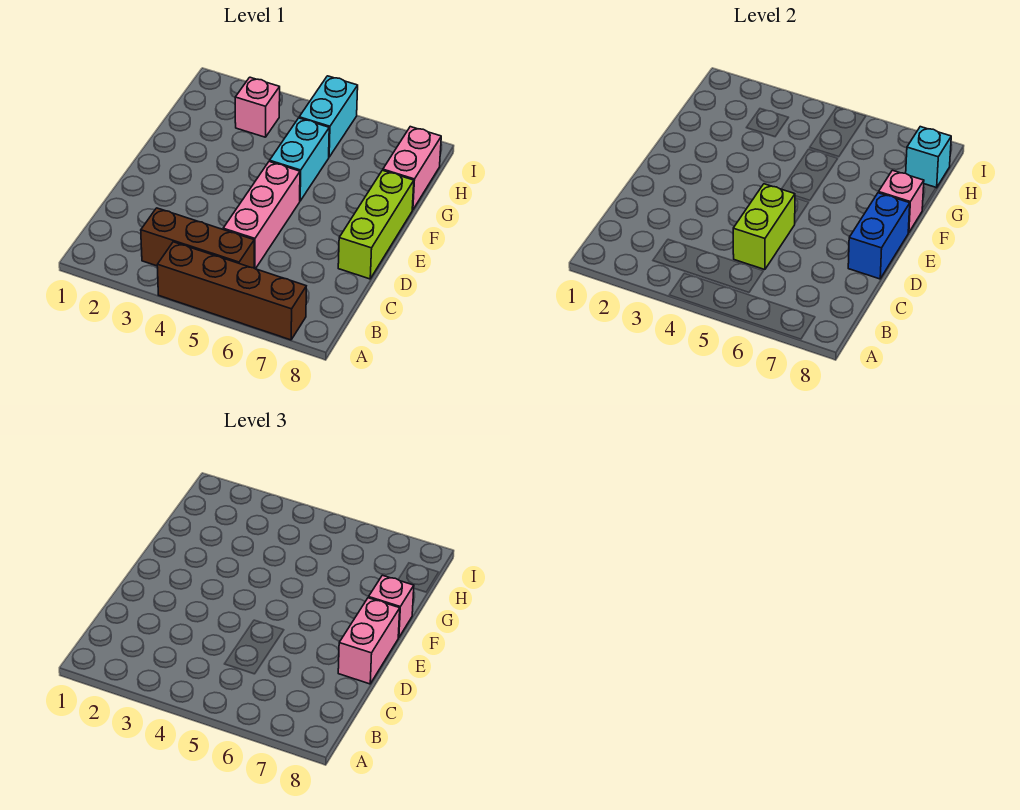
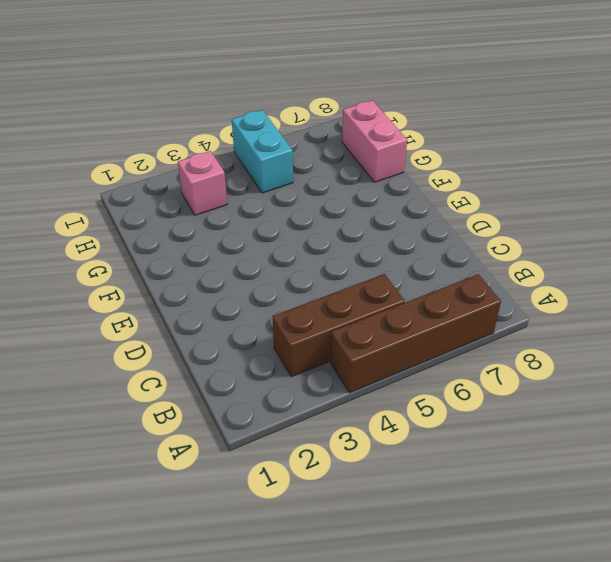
none -> pink brick C5:E5 level 1
none -> lime brick D8:F8 level 1
none -> cyan brick F5:G5 level 1

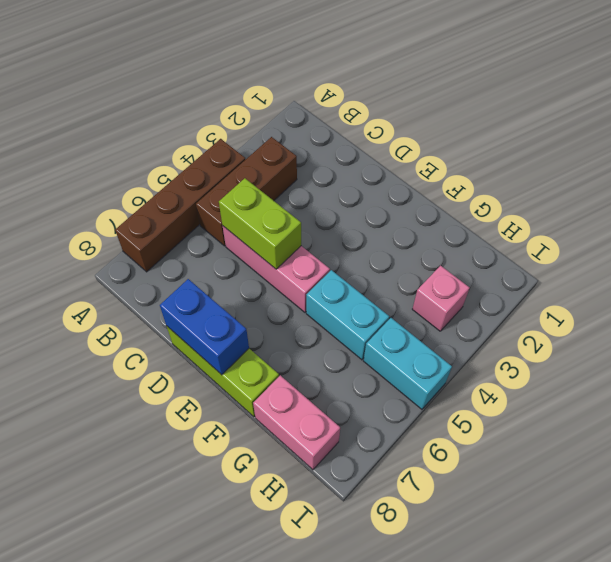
none -> pink brick F8 level 2
none -> cyan brick H8 level 2
none -> pink brick D8:E8 level 3

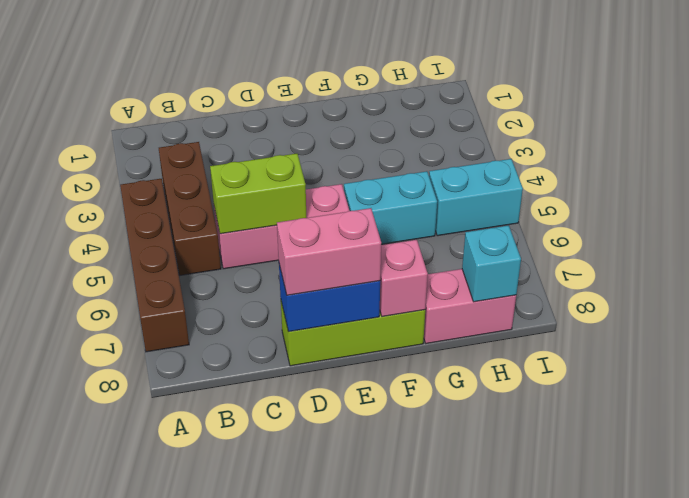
none -> pink brick H3 level 1
none -> pink brick F8 level 3

